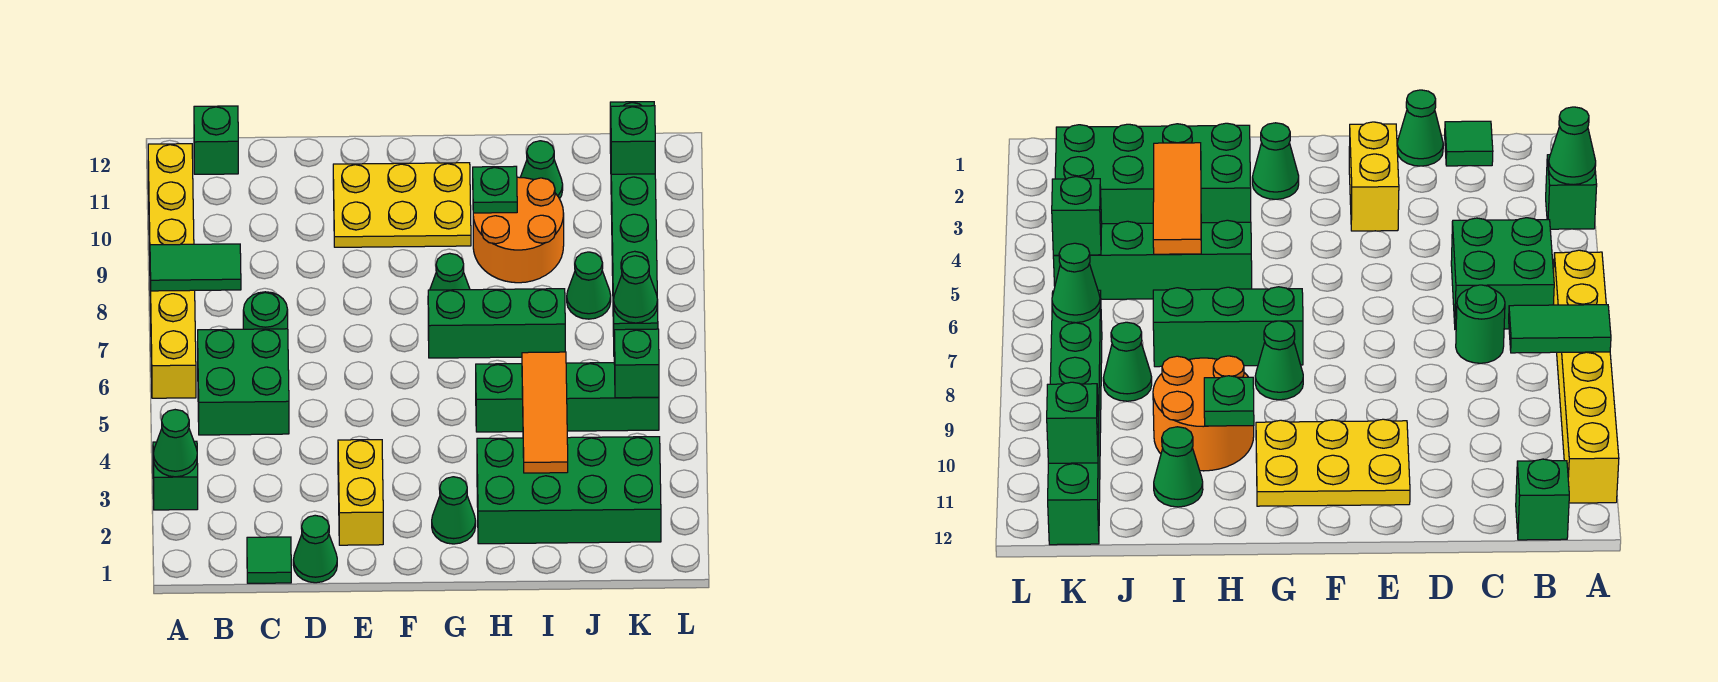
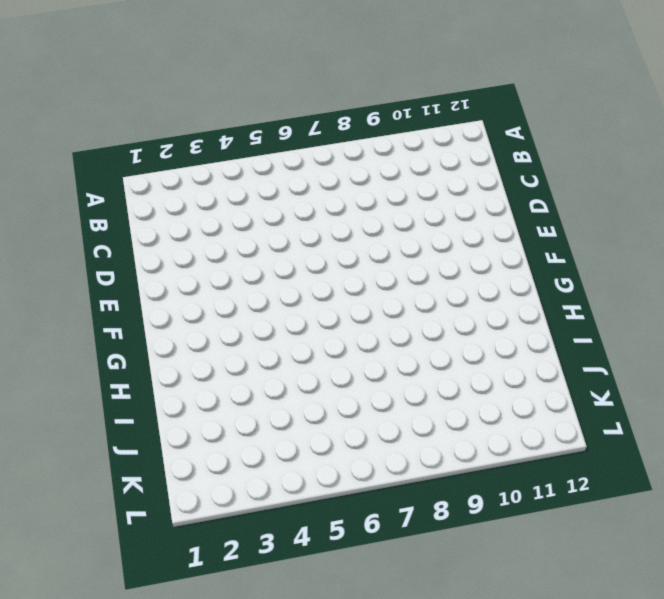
none -> green brick A3 level 1
none -> yellow brick A6:A11 level 1
none -> green brick B5:C6 level 1

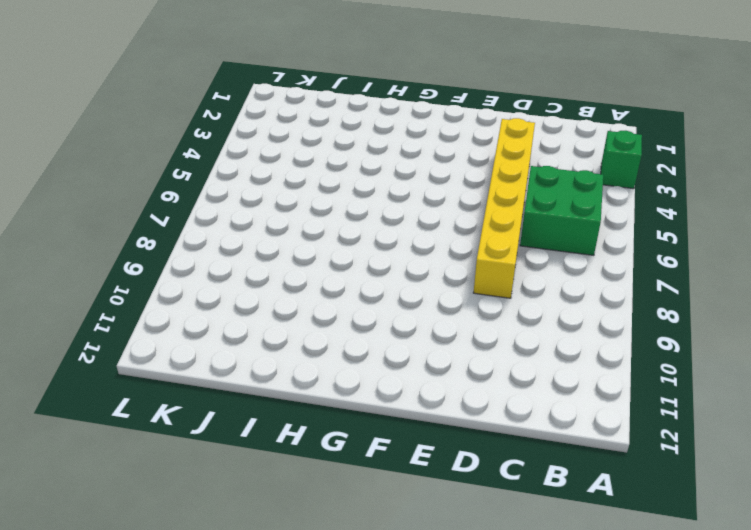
yellow brick D3:D8 level 1 -> yellow brick A6:A11 level 1
none -> green brick B12 level 1
none -> green tile C1 level 1
none -> green round brick C7 level 1

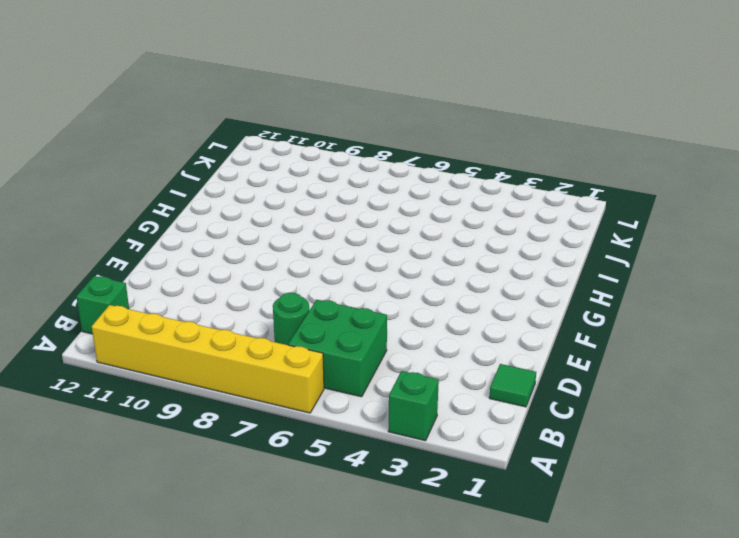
none -> green cone D1 level 1
none -> yellow brick E2:E3 level 1
none -> yellow plate E10:G11 level 1

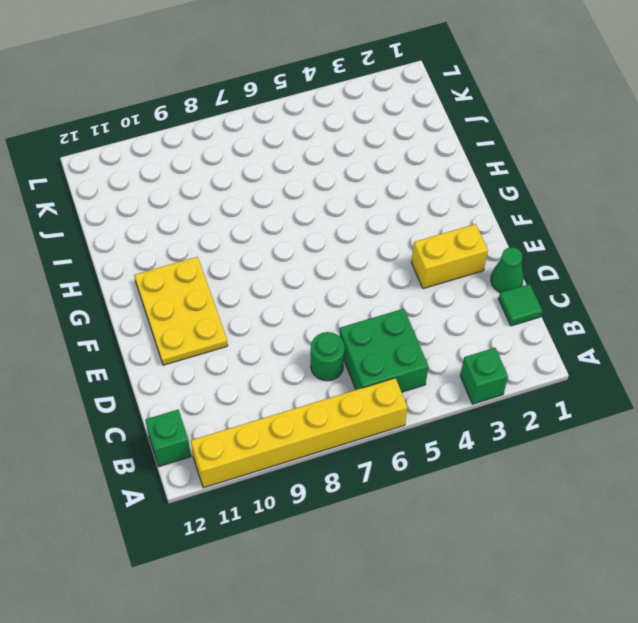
none -> green cone G2 level 1
none -> green brick G7:I7 level 1
none -> green cone G8 level 1

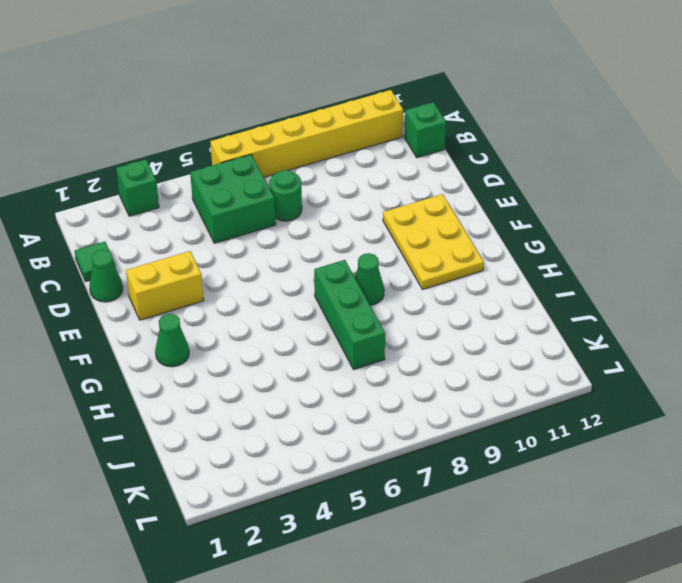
none -> green brick H2:K3 level 1
none -> green brick H5:K5 level 1
none -> orange round brick H9:I10 level 1

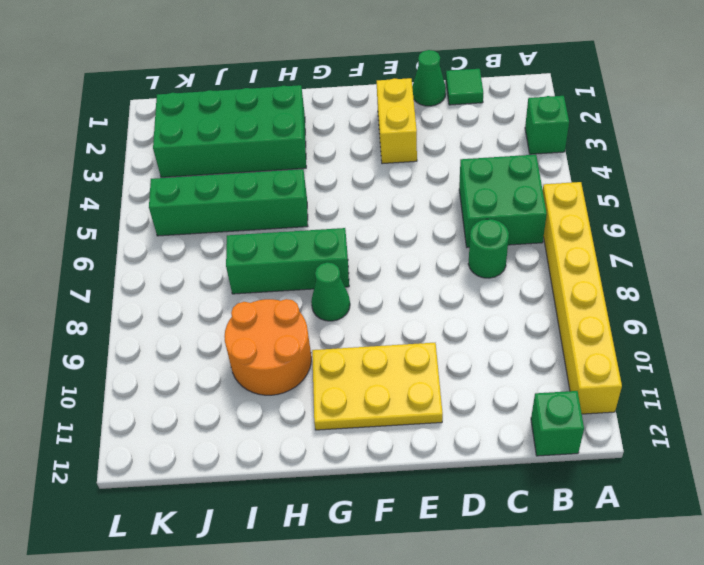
none -> green cone G2 level 1
none -> green cone I11 level 1
none -> green cone J8 level 1

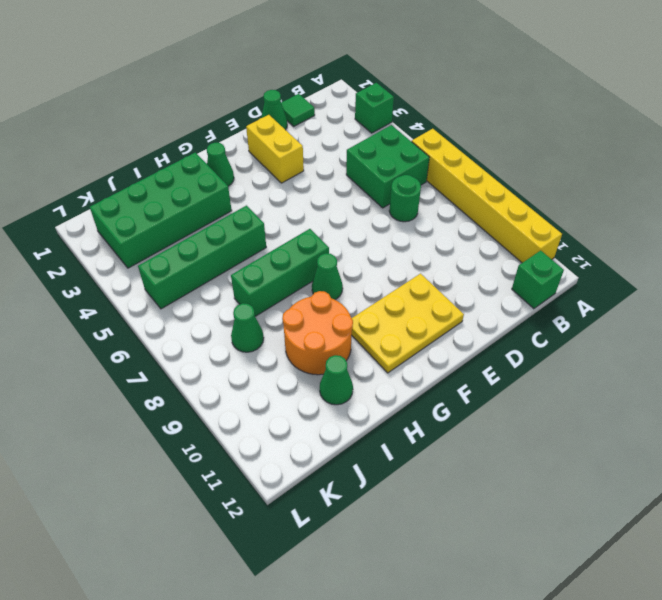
none -> green brick K7:K12 level 1
none -> green cone A3 level 2
none -> green tile A8:B8 level 2

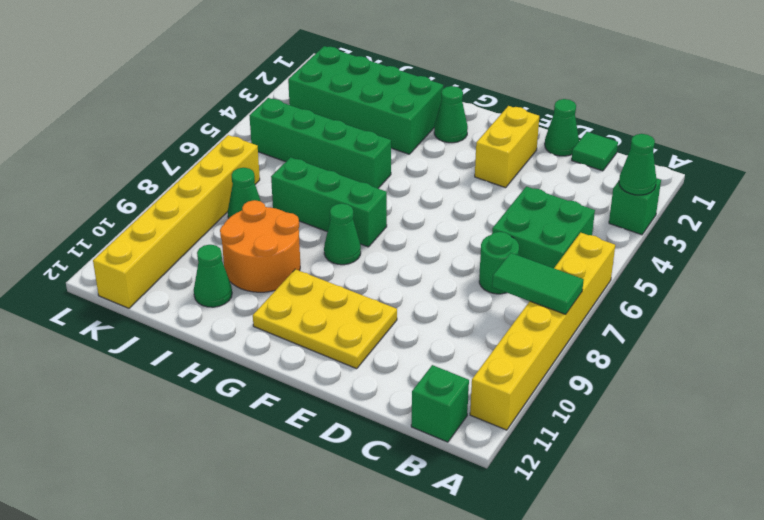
yellow brick K7:K12 level 1 -> green brick K7:K12 level 1
none -> green plate H10 level 2
none -> orange tile I3:I5 level 2
none -> green brick K5 level 2

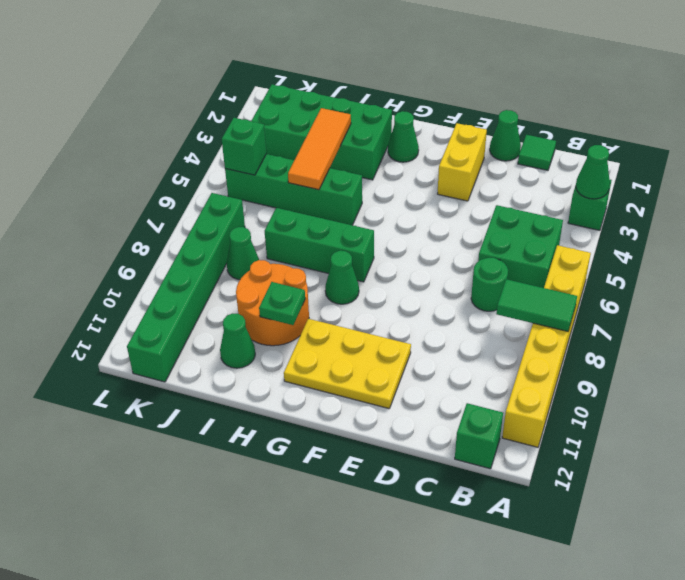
none -> green cone K7 level 2
none -> green brick K11 level 2

